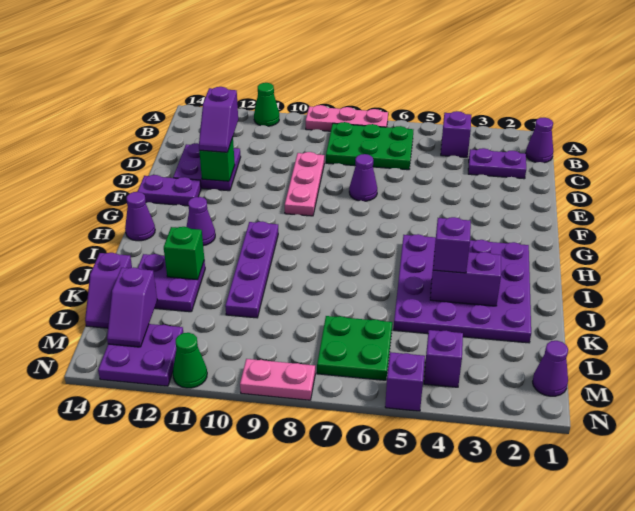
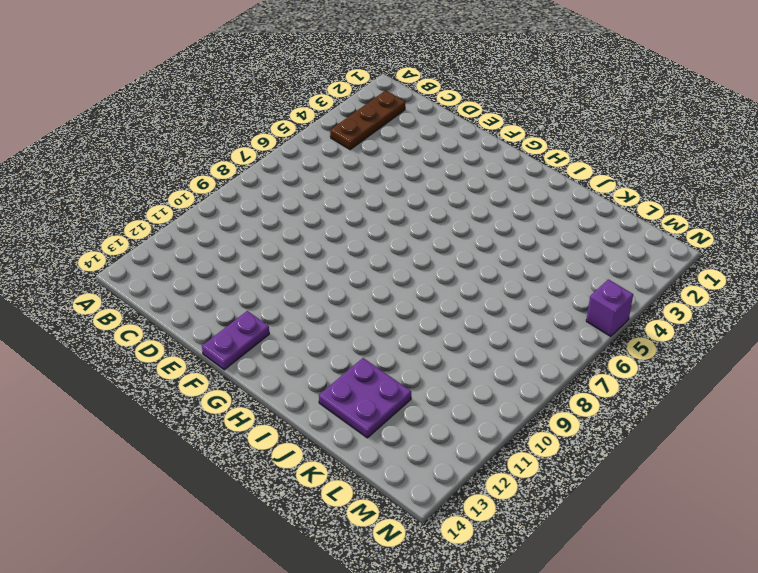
brown plate B2:B4 level 1 -> purple brick B4 level 1
none -> pink plate A7:A9 level 1
none -> green cone A11 level 1
none -> purple cone B1 level 1

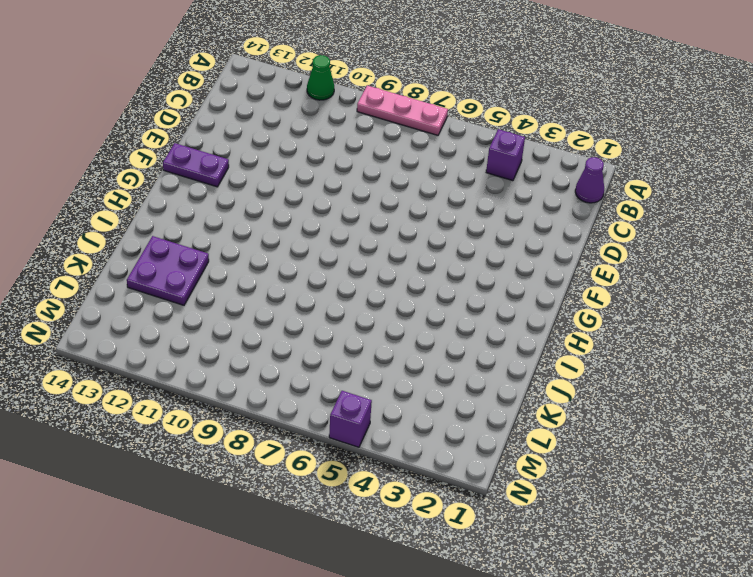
none -> green plate B6:C8 level 1
none -> purple plate C2:C3 level 1
none -> pink plate D9:F9 level 1

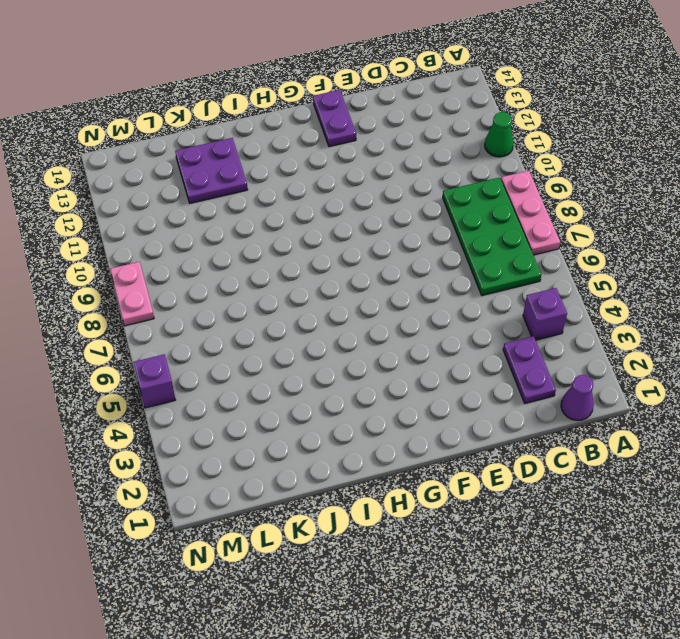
green plate B6:C9 level 1 -> green plate B6:C8 level 1
none -> pink plate D9:F9 level 1
none -> purple plate D12:E13 level 1
none -> purple cone E7 level 1

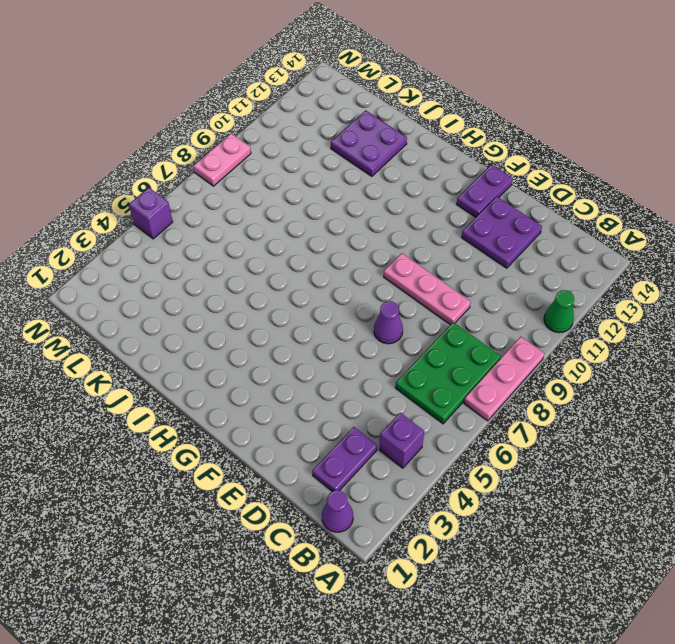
none -> purple plate H2:K5 level 1
none -> purple plate H10:K10 level 1
none -> purple cone H12 level 1

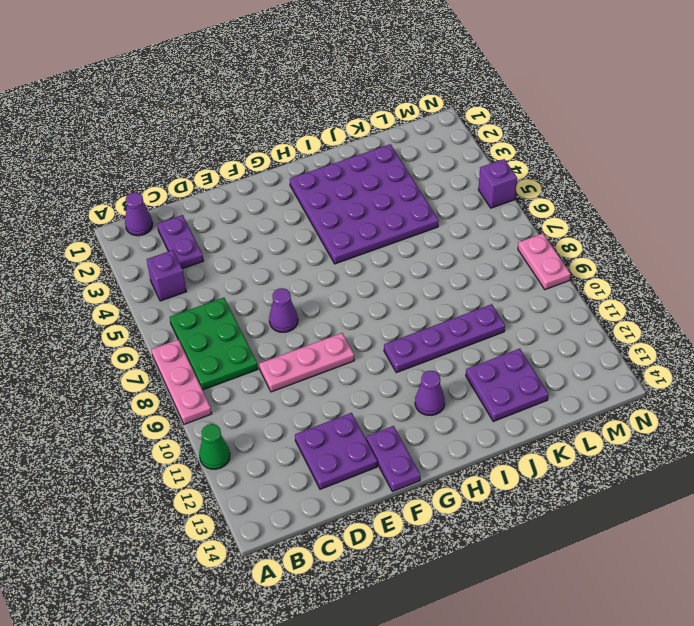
none -> purple cone H14 level 1
none -> purple slope K14:L14 level 1 top K
none -> green plate L6:M7 level 1

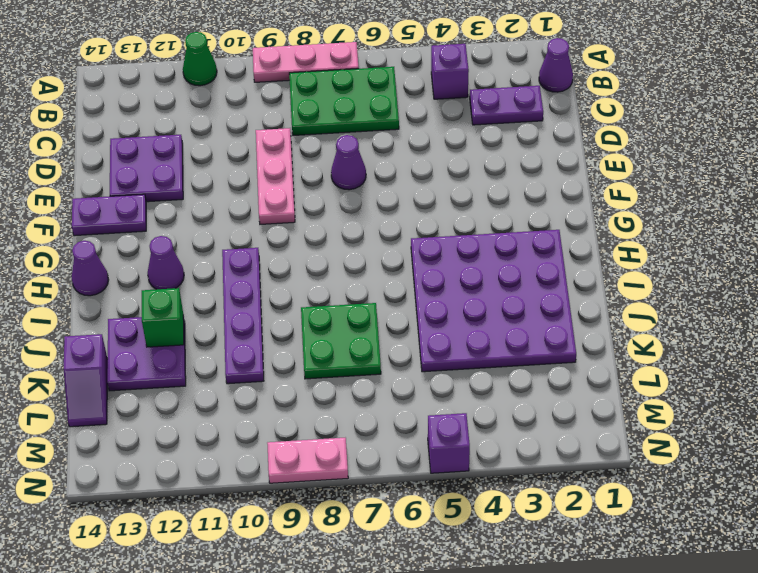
green plate J7:K8 level 1 -> green plate L6:M7 level 1
none -> purple cone M1 level 1
none -> purple brick M4 level 1
none -> purple plate M12:N13 level 1

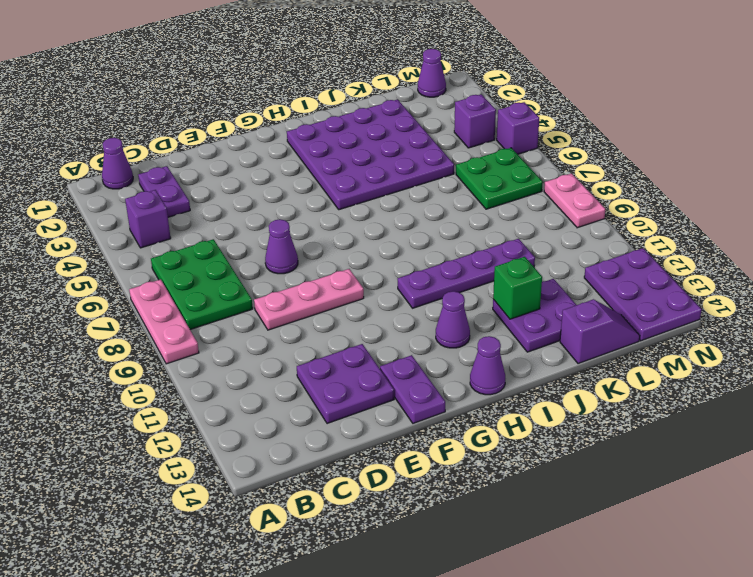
purple plate M12:N14 level 1 -> purple plate M12:N13 level 1
none -> green cone A11 level 1
none -> green cone N11 level 1
none -> green brick E12 level 2

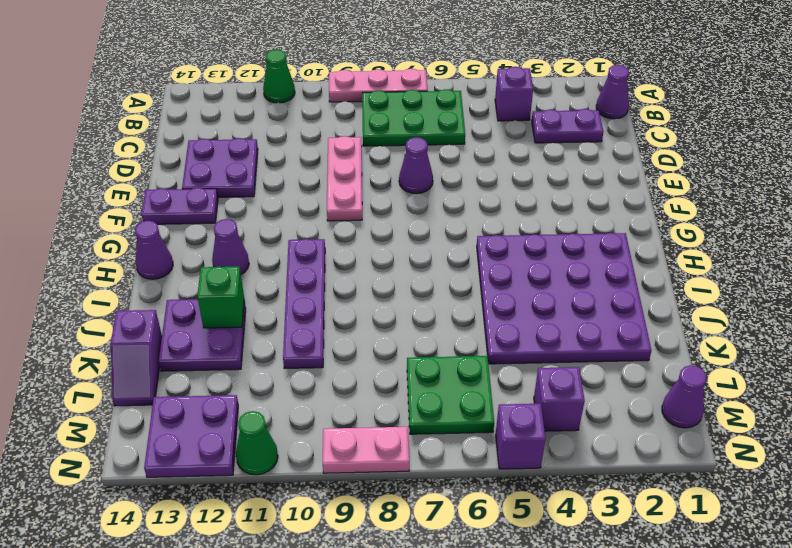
none -> green brick E12 level 2
none -> purple brick J3:J4 level 2
none -> purple slope L13:M13 level 2 top L

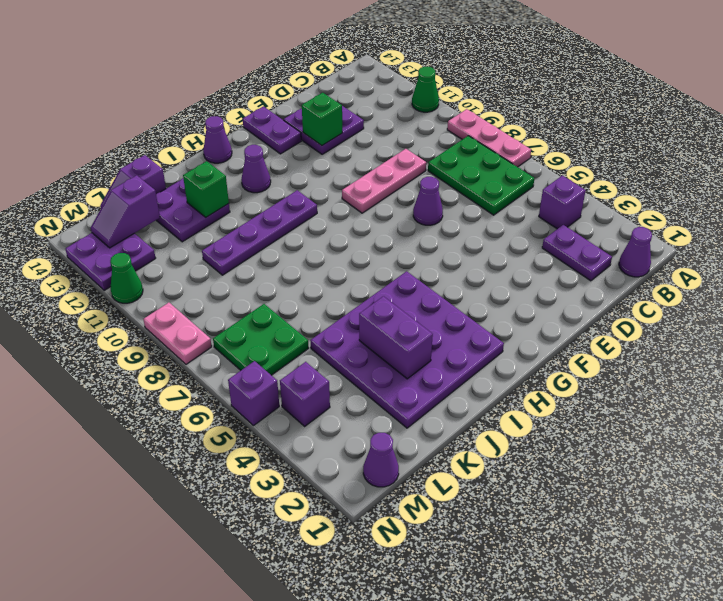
none -> purple slope D12:E12 level 3 top D
none -> purple brick J4 level 3

